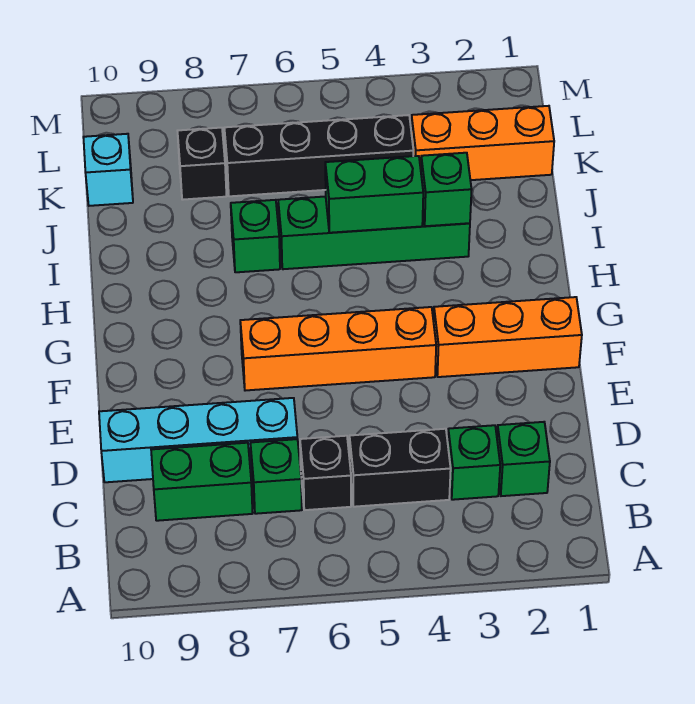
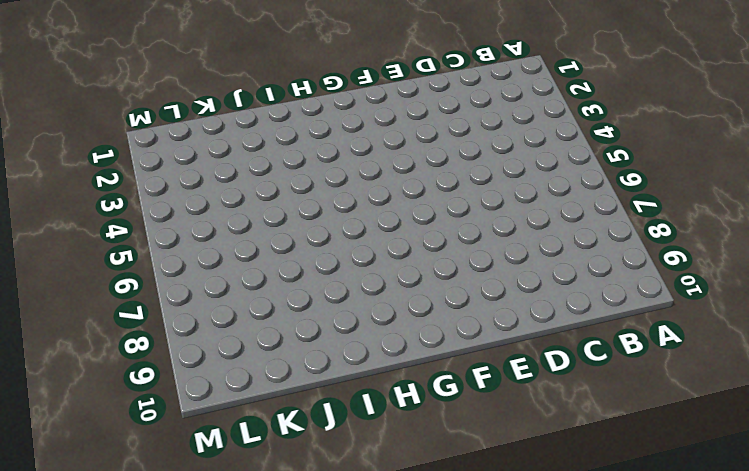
none -> green brick C2 level 1
none -> green brick C3 level 1
none -> black brick C4:C5 level 1

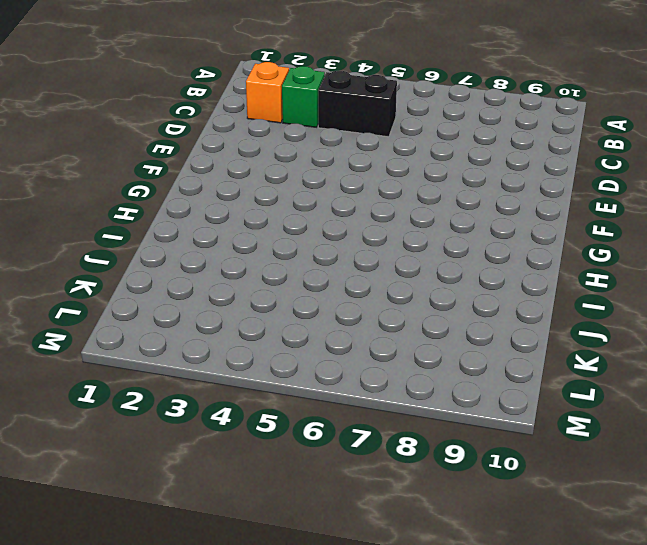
orange brick C2 level 1 -> green brick C2 level 1
none -> black brick C6 level 1
none -> green brick C7 level 1
none -> green brick C8:C9 level 1

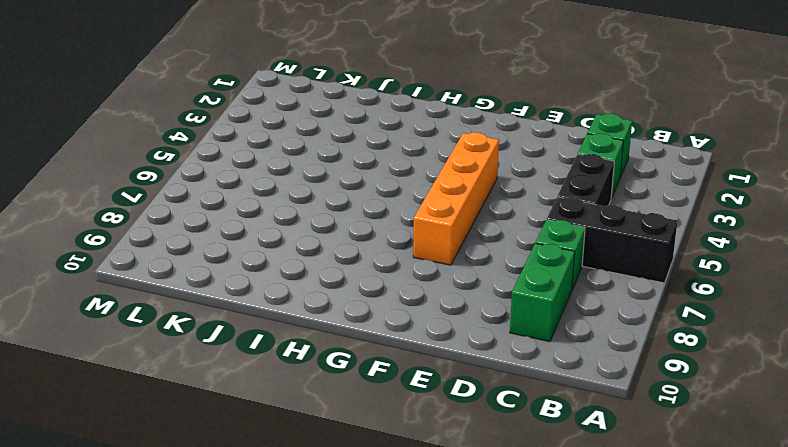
black brick A6:C6 level 1 -> black brick C6 level 1
none -> cyan brick D7:D10 level 1
none -> orange brick F1:F3 level 1
none -> green brick I3:I6 level 1

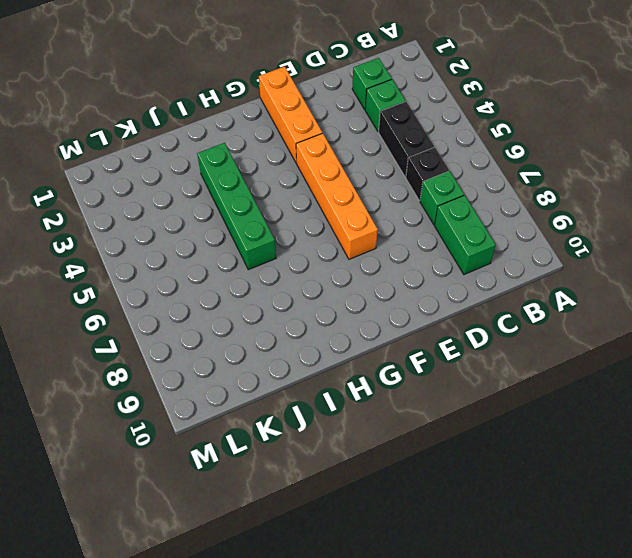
none -> cyan brick D7:D10 level 1
none -> green brick I7 level 1
none -> orange brick K1:K3 level 1

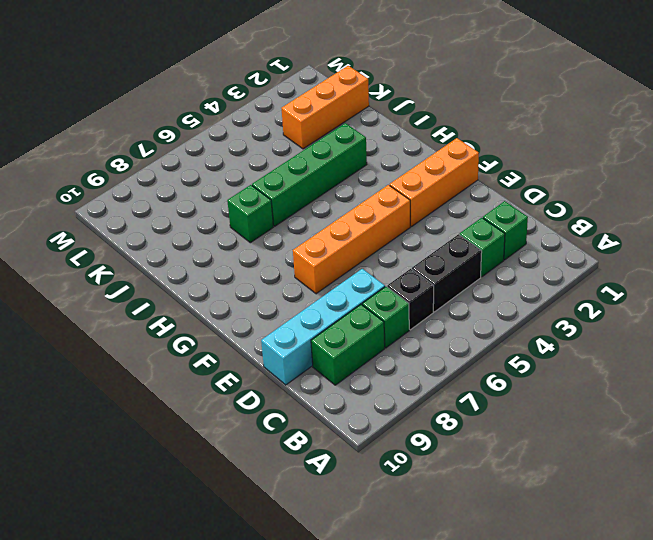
none -> black brick K4:K7 level 1
none -> black brick K8 level 1
none -> cyan brick K10 level 1

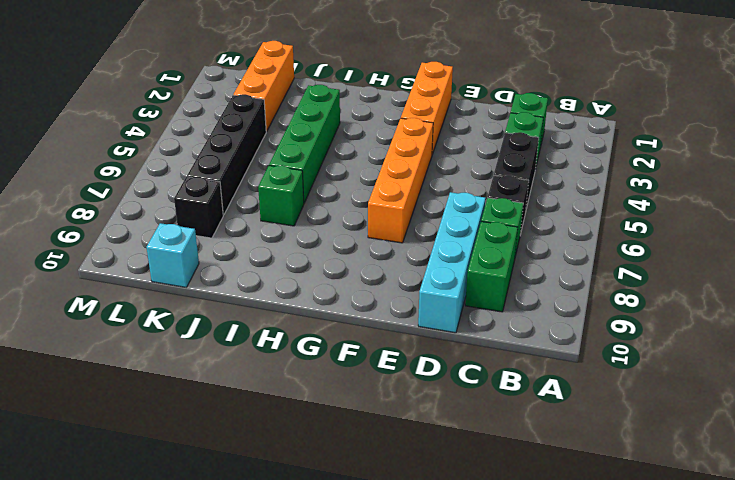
none -> green brick I3 level 2
none -> green brick I4:I5 level 2

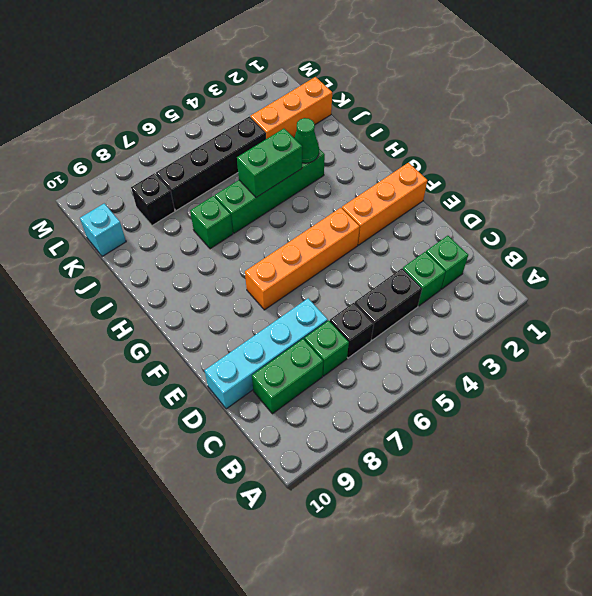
green cone I3 level 2 -> green brick I3 level 2

